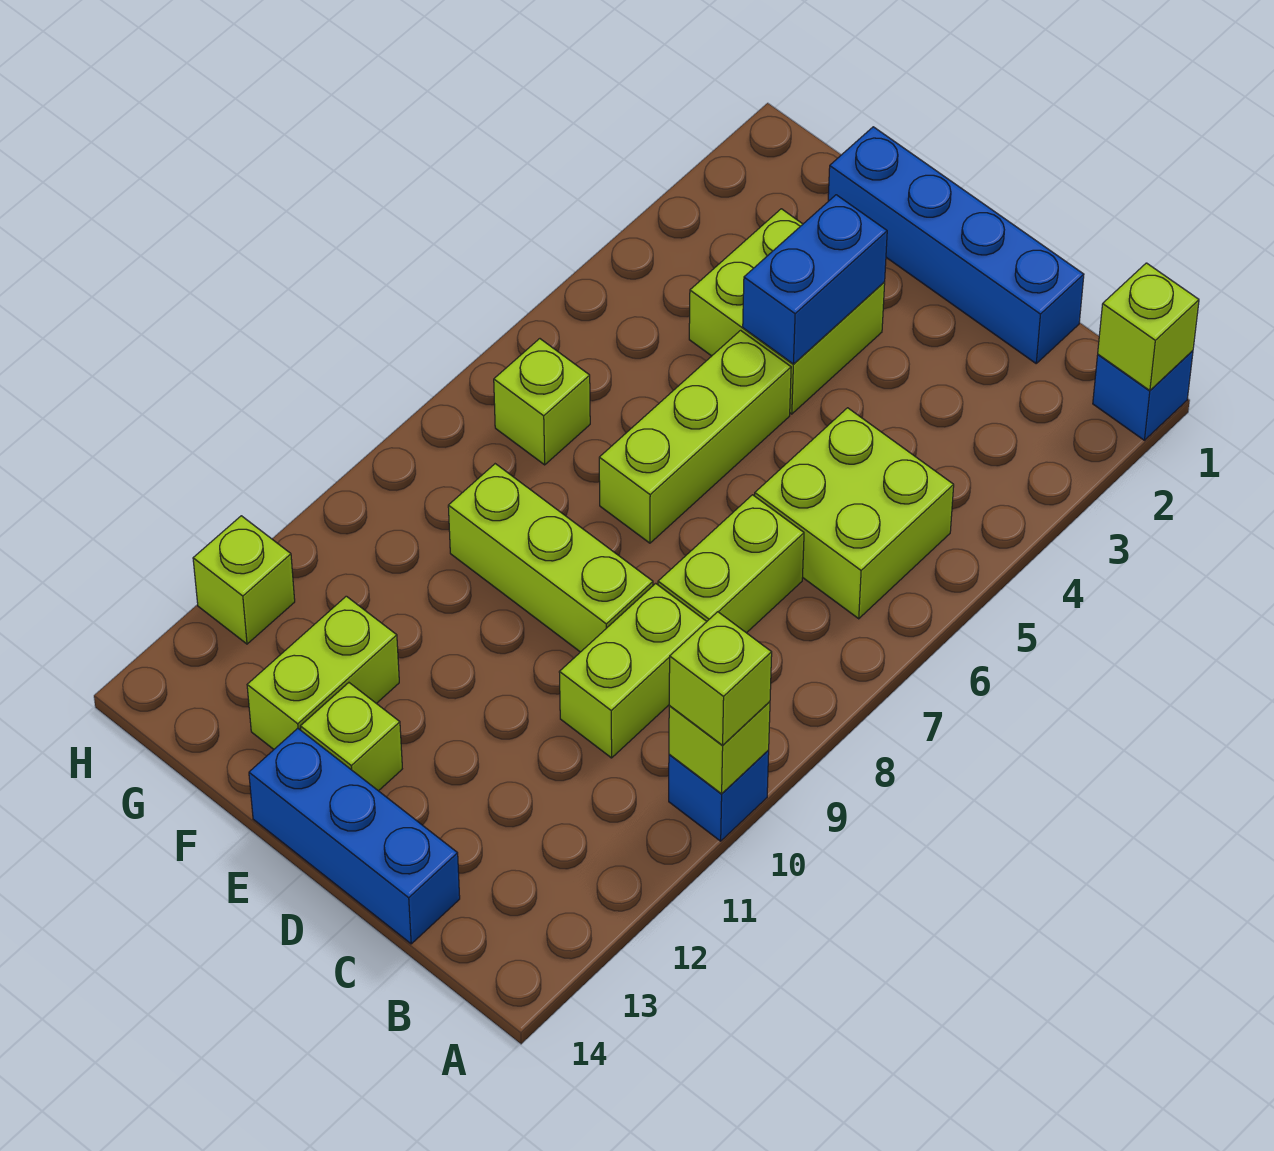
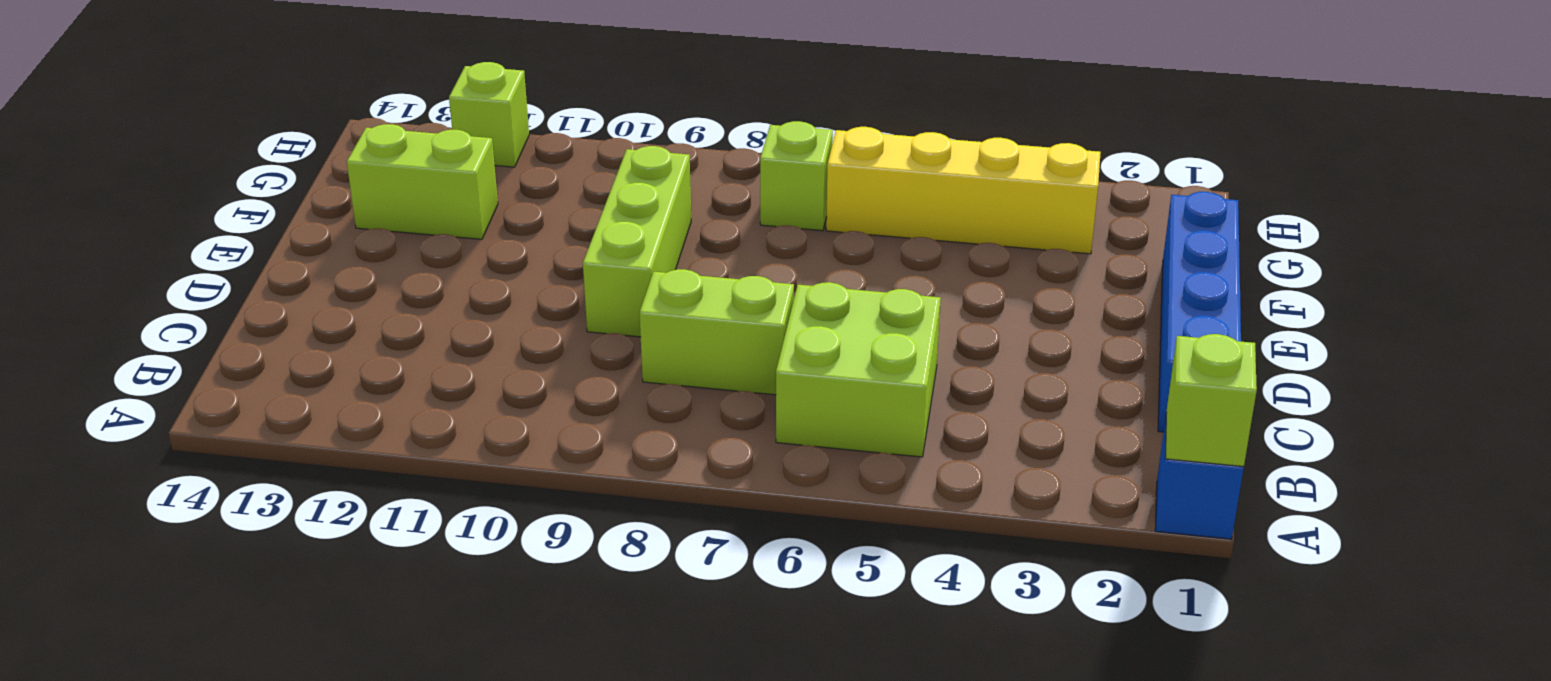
yellow brick G3:G6 level 1 -> none
none -> blue brick A10 level 1
none -> lime brick C9:C10 level 1
none -> blue brick C14:E14 level 1

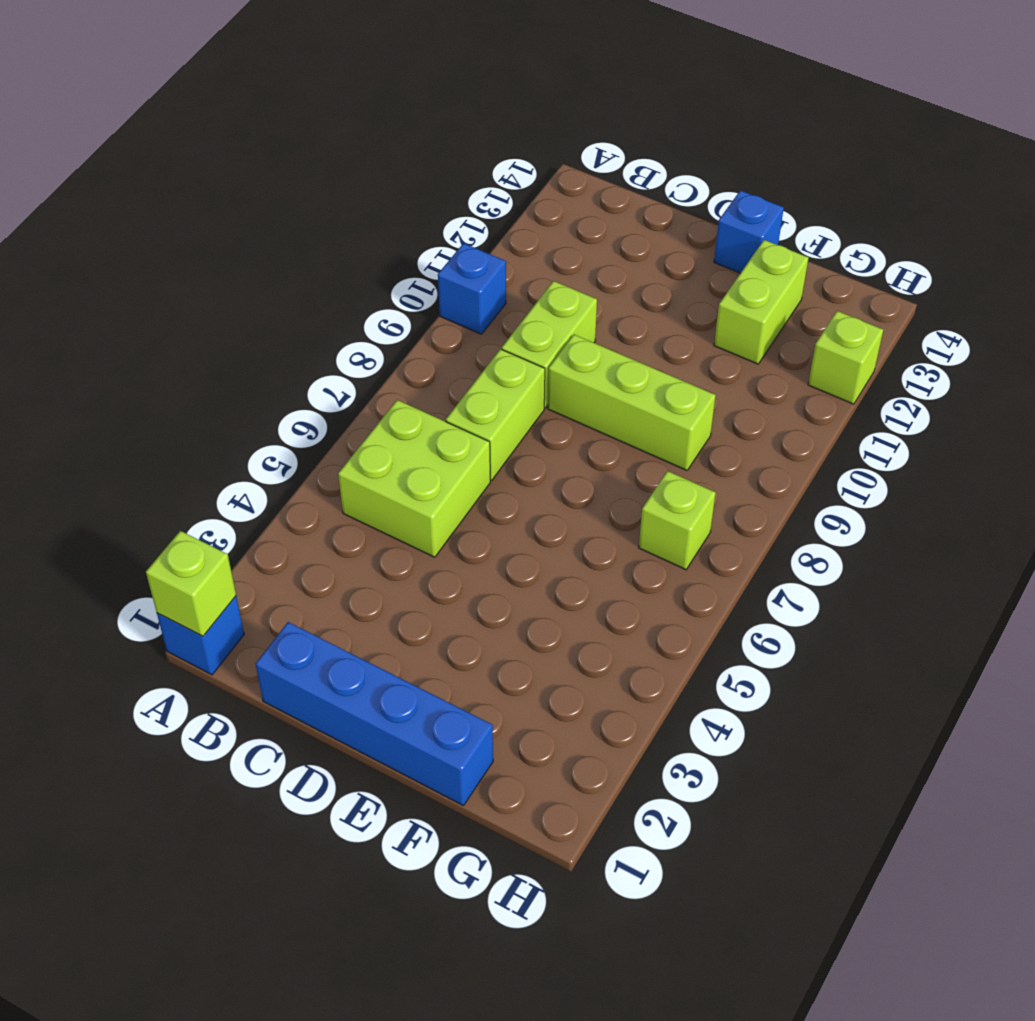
blue brick E14 level 1 -> blue brick C14:E14 level 1
none -> lime brick E3:F4 level 1
none -> lime brick E5:E7 level 1
none -> lime brick E13 level 1

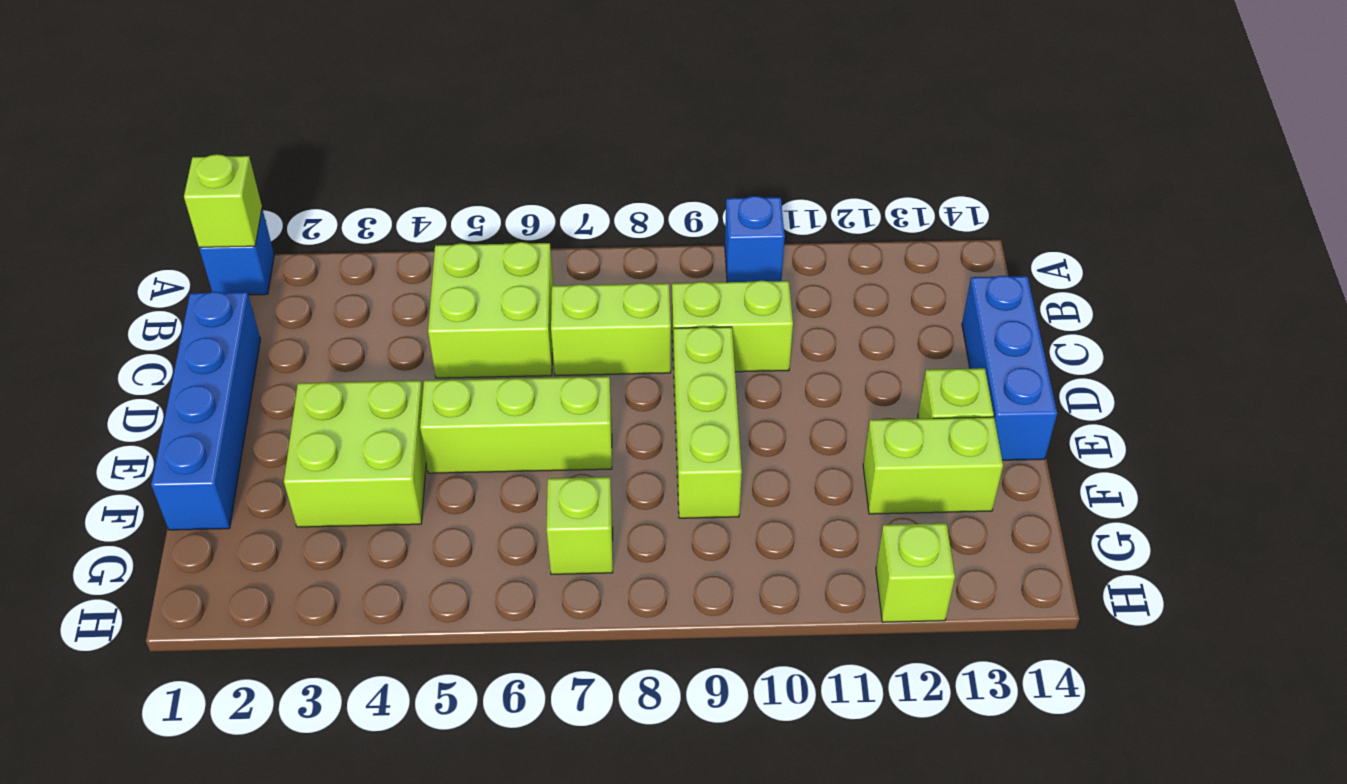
none -> lime brick A10 level 2
none -> blue brick E3:E4 level 2
none -> lime brick A10 level 3

